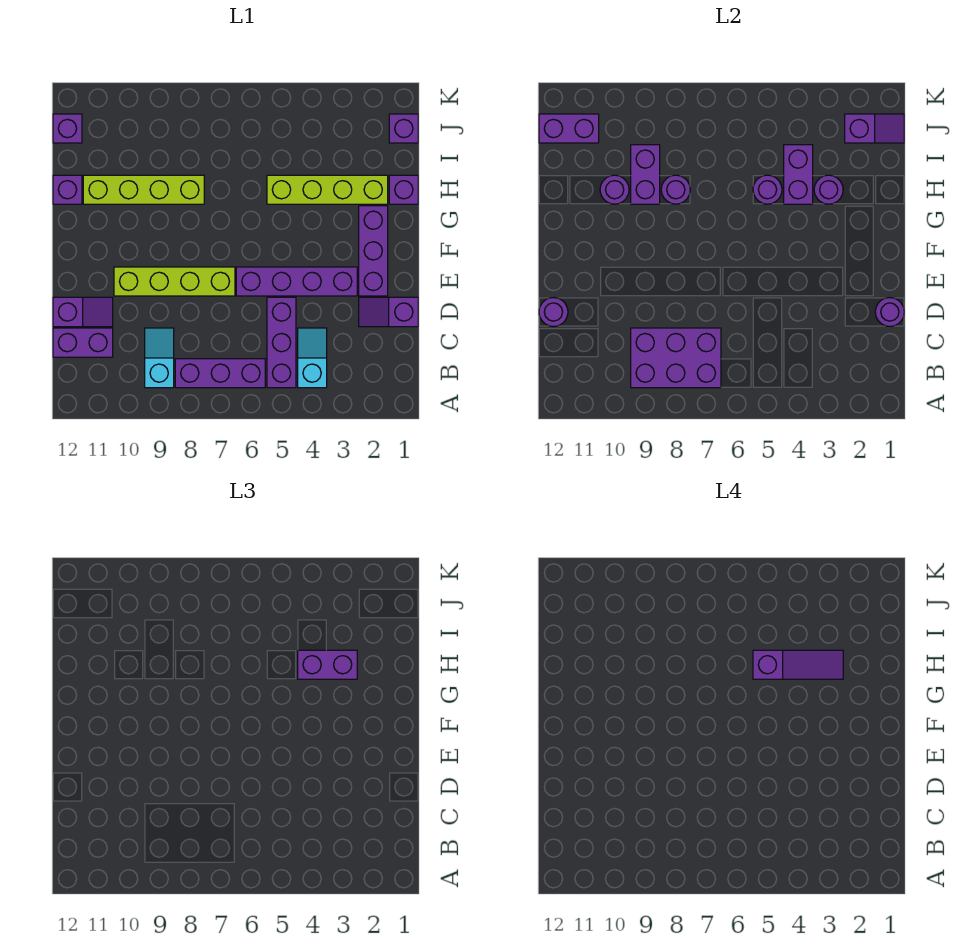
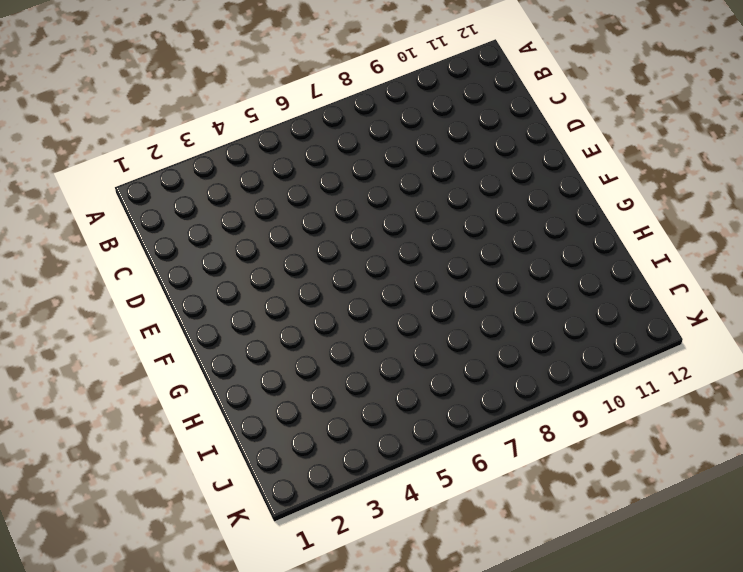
none -> cyan slope B4:C4 level 1 top B
none -> purple brick B5:D5 level 1
none -> purple brick B6:B8 level 1

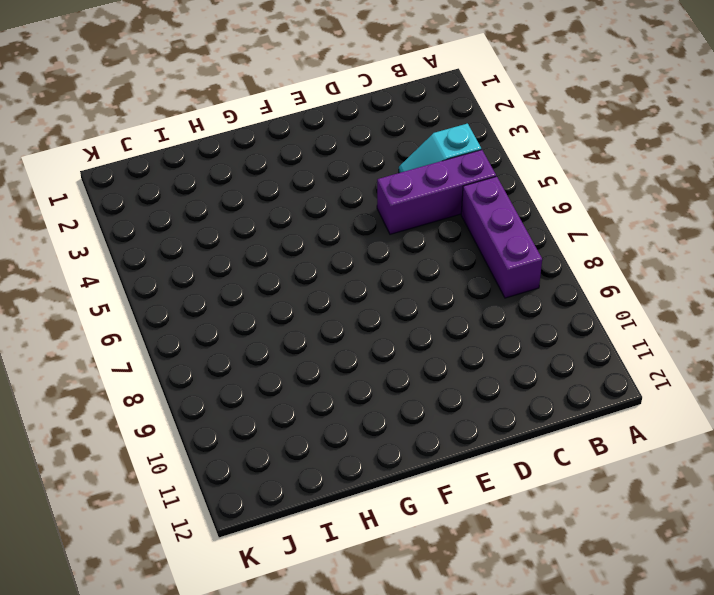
none -> cyan slope B9:C9 level 1 top B
none -> purple brick C11:C12 level 1
none -> purple slope D1:D2 level 1 top 1

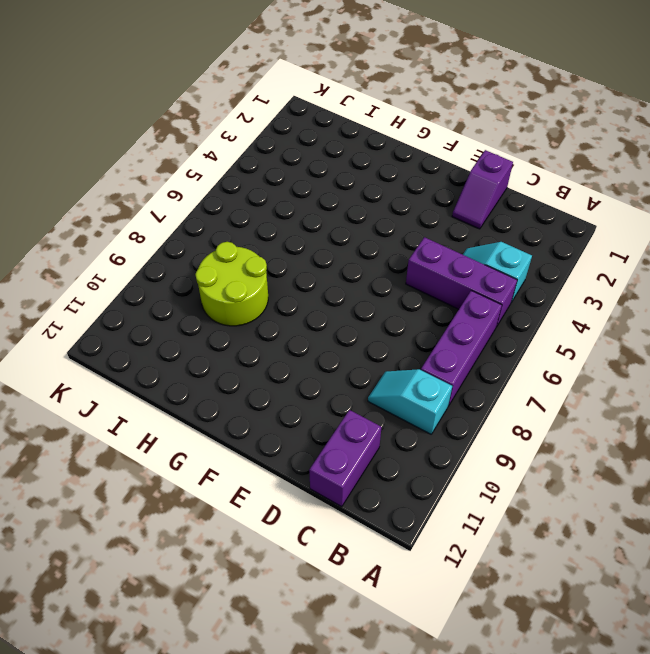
lime round brick H8:I9 level 1 -> lime brick H8:H11 level 1
none -> purple slope D11:D12 level 1 top 12
none -> purple brick E2:G2 level 1
none -> purple brick E3:E6 level 1

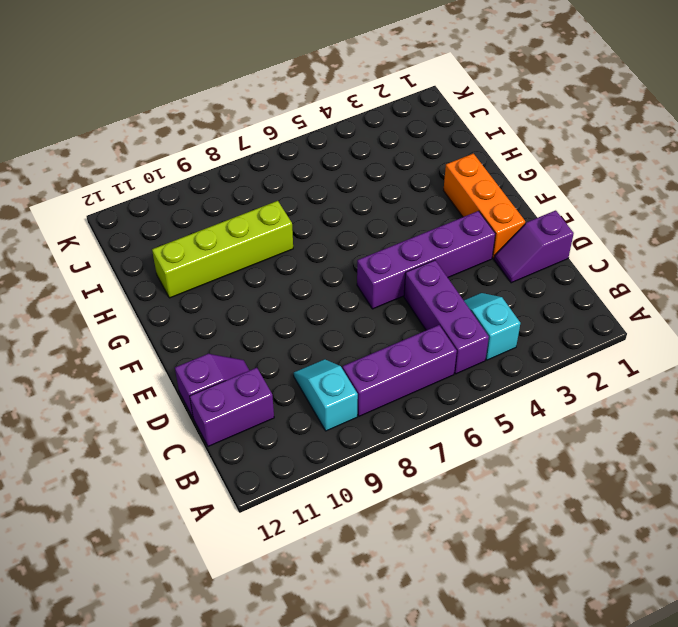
orange brick E2:G2 level 1 -> purple brick E2:G2 level 1
none -> lime brick E7:E10 level 1
none -> purple brick H1 level 1
none -> lime brick H2:H5 level 1

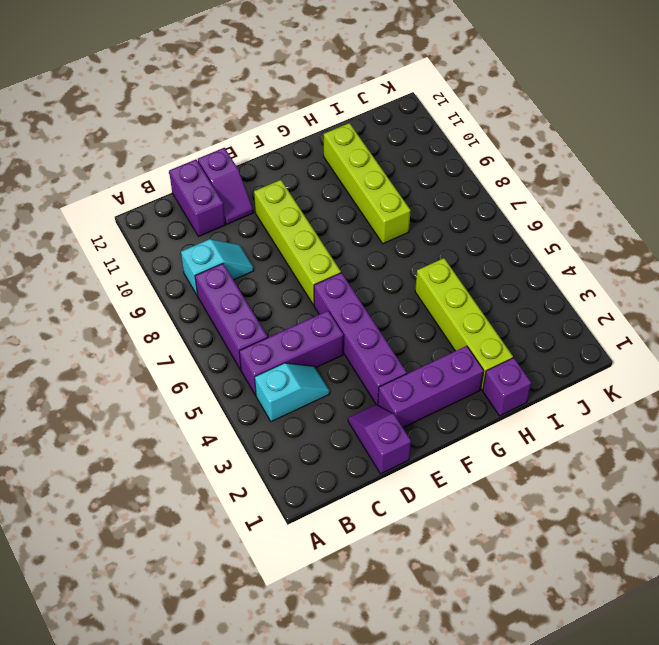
none -> purple brick H12 level 1
none -> purple brick J1 level 1
none -> purple brick J12 level 1

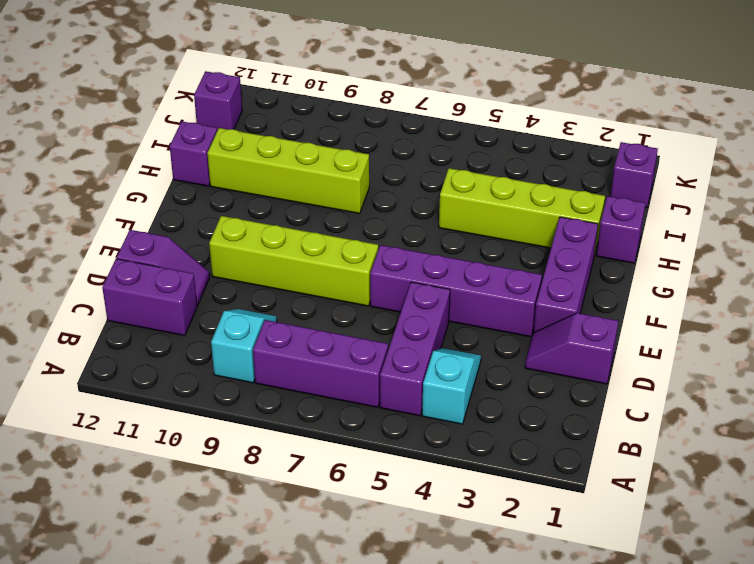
none -> purple brick B7:C9 level 2
none -> purple round brick D1 level 2
none -> purple round brick D12 level 2

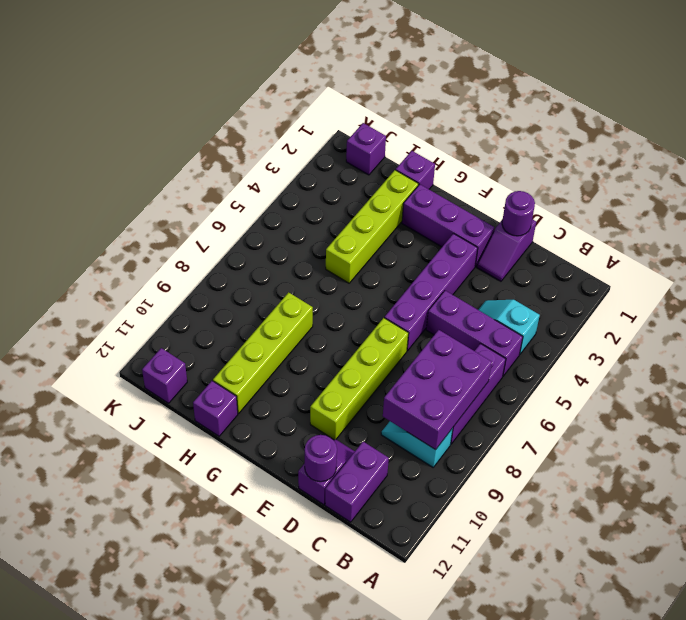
none -> purple round brick H3 level 2
none -> purple brick H4:I4 level 2
none -> purple round brick H5 level 2

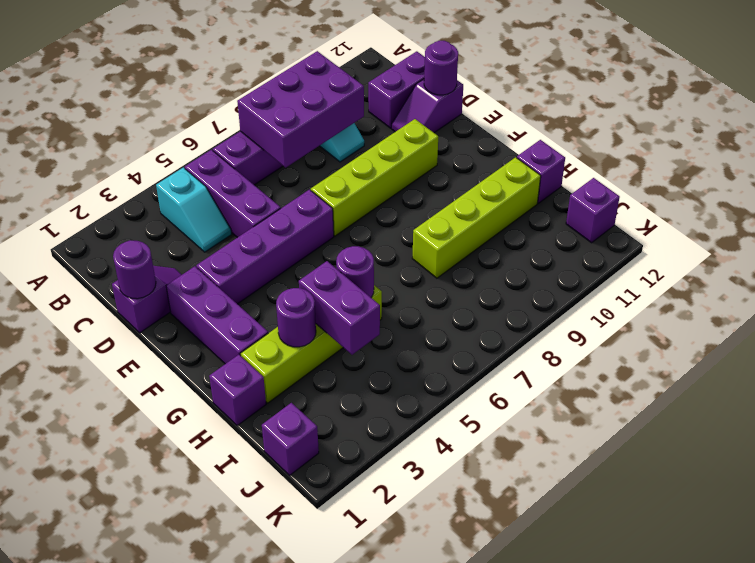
none -> purple round brick H8 level 2
none -> purple brick H9:I9 level 2
none -> purple round brick H10 level 2

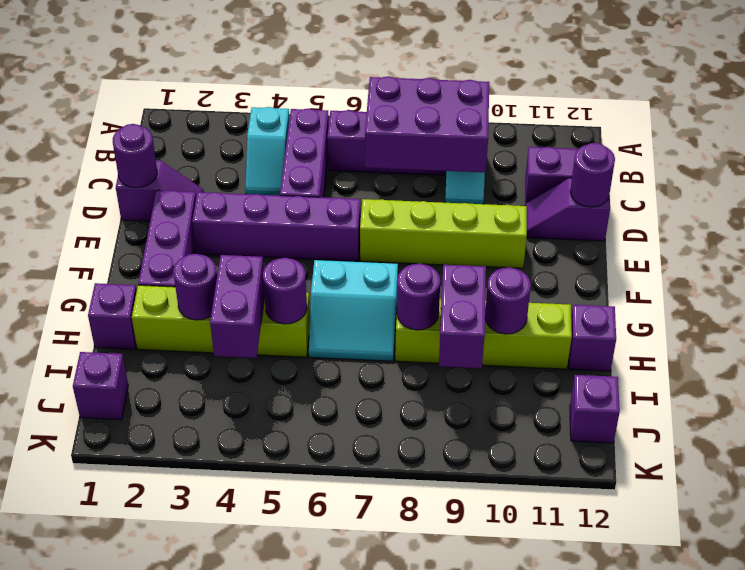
cyan slope G6:H7 level 1 top G -> none
none -> purple slope J1:J2 level 2 top 2
none -> purple brick J11:J12 level 2
none -> purple brick H3:H4 level 3

